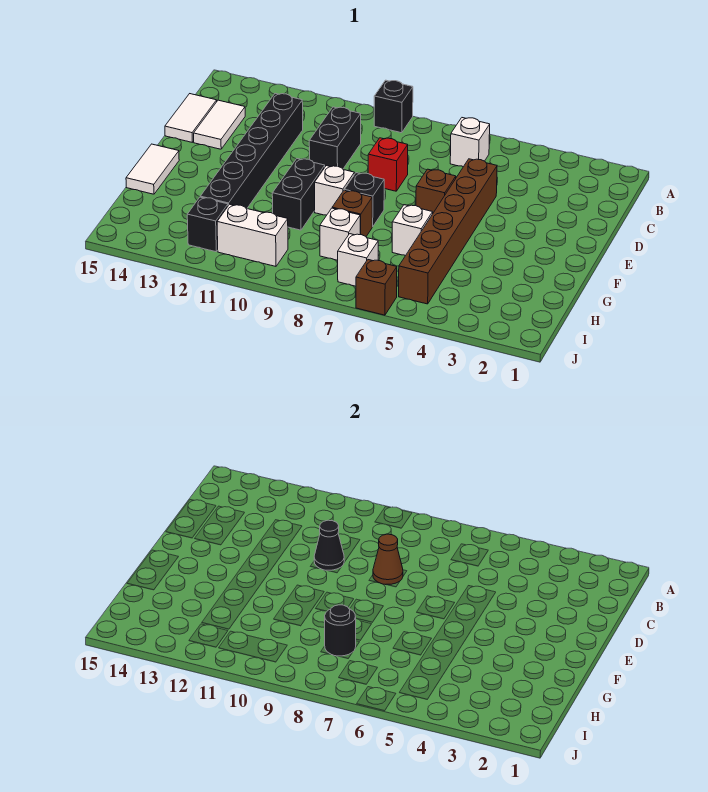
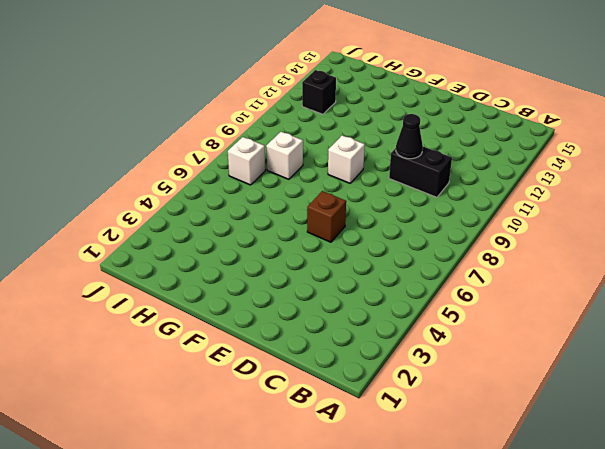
none -> black brick A9 level 1
none -> white brick B6 level 1
none -> black brick C12:H12 level 1

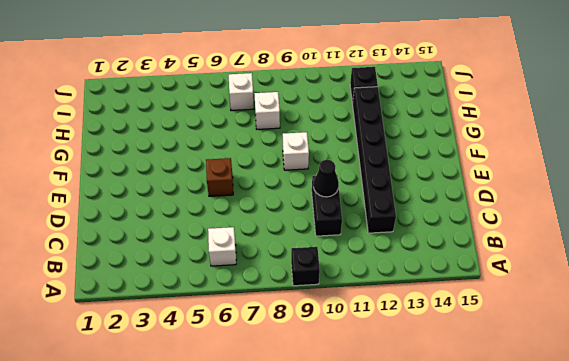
none -> white tile C14:D14 level 1
none -> white tile C15:D15 level 1
none -> brown brick D5:I5 level 1

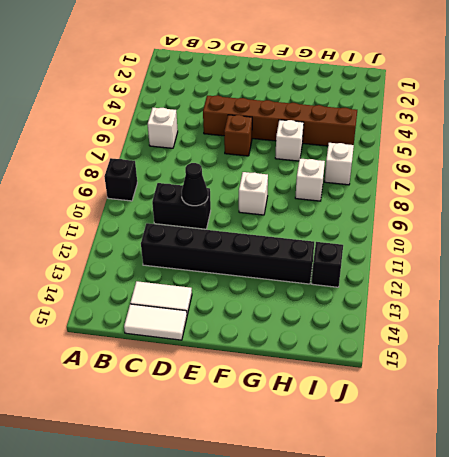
none -> red brick D8 level 1
none -> black brick F8 level 1
none -> black brick F10:G10 level 1

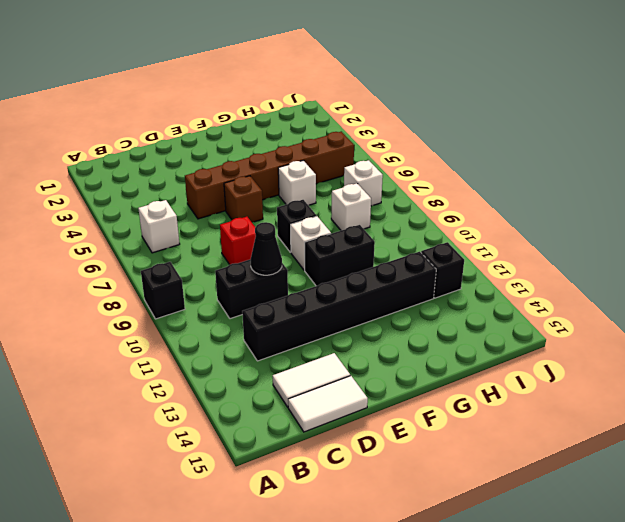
none -> white tile F15:G15 level 1
none -> brown brick G8 level 1
none -> white brick I10:I11 level 1

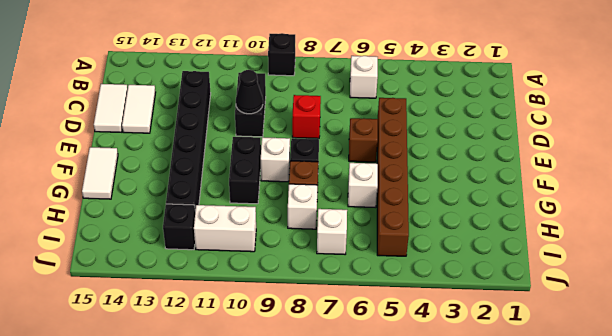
none -> brown brick J6 level 1
none -> brown cone D8 level 2
none -> black round brick H8 level 2

